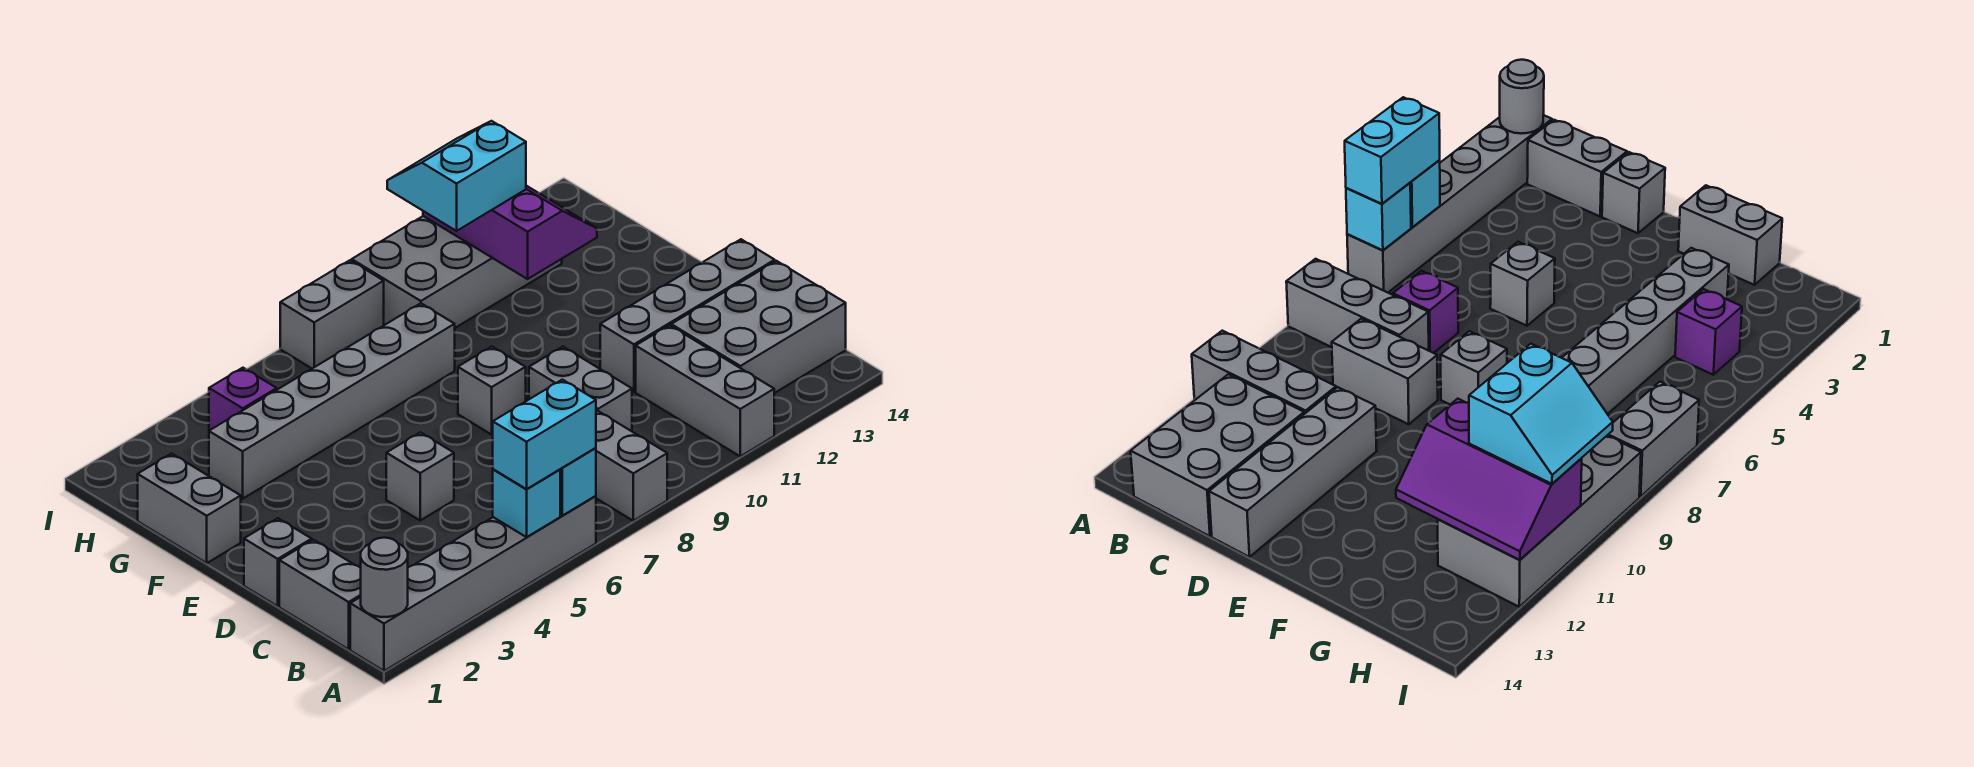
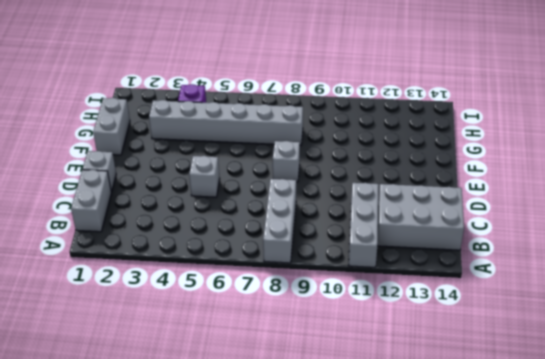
none -> grey brick A1:A6 level 1
none -> purple brick C7 level 1
none -> grey brick C9:D9 level 1

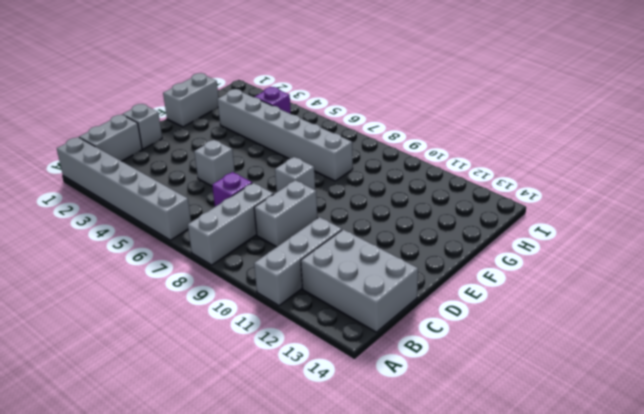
none -> grey brick D11:D14 level 1
none -> grey brick H9:I12 level 1
none -> grey brick I7:I8 level 1

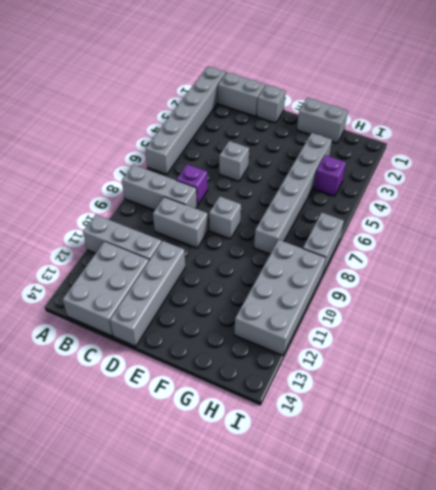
none -> grey round brick A1 level 2
none -> cyan brick A5 level 2
none -> cyan brick A6 level 2

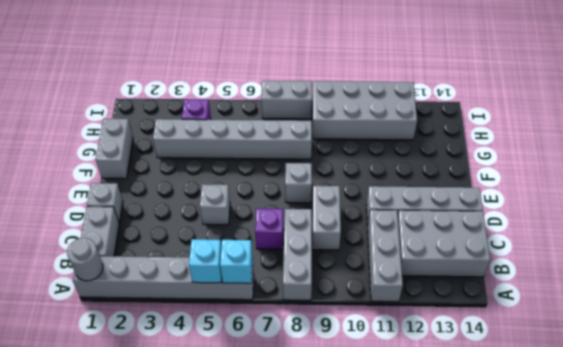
none -> purple slope G11:I12 level 2 top 11
none -> cyan brick A5:A6 level 3
none -> cyan slope H10:I11 level 3 top H

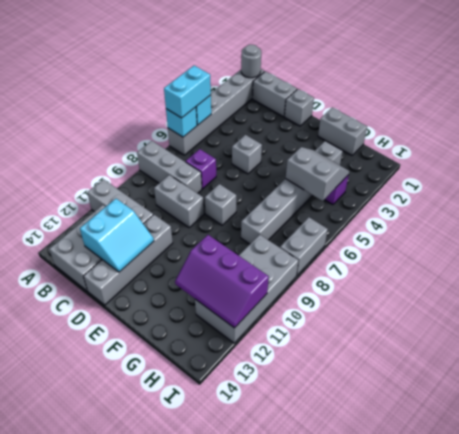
cyan slope C12:D13 level 2 top C -> cyan slope H10:I11 level 3 top H
grey slope G4:H5 level 2 top 5 -> none

